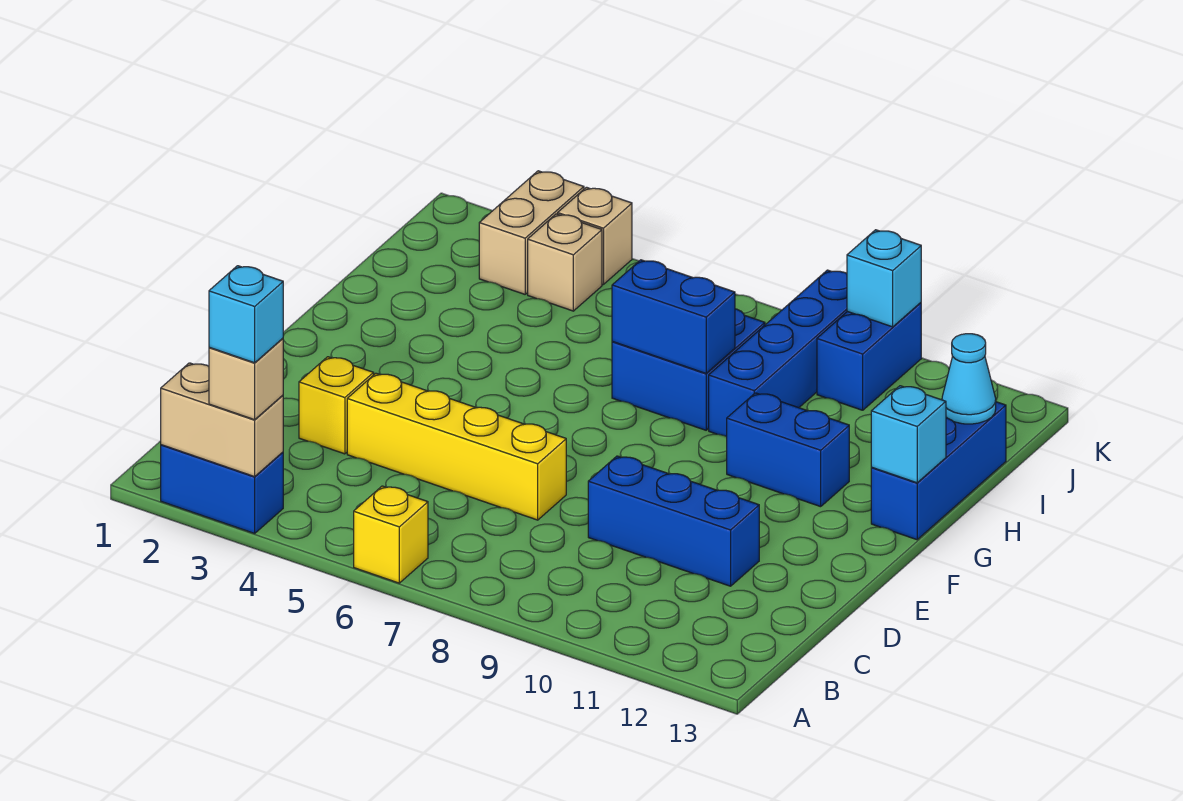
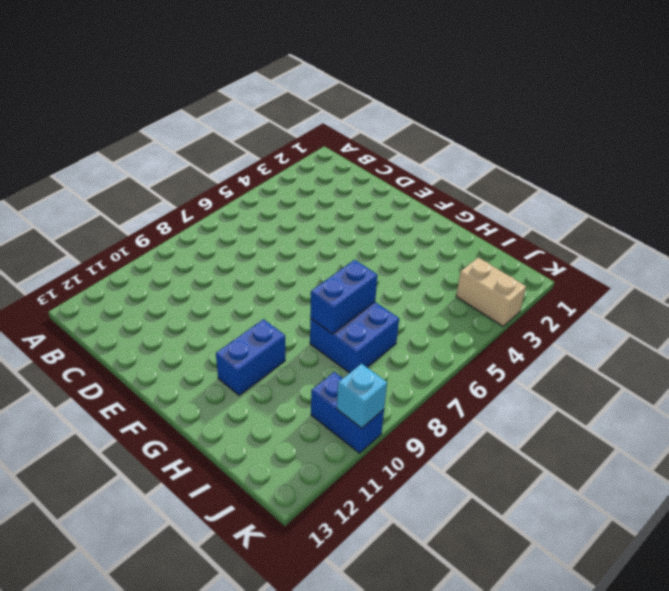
none -> blue brick A2:A3 level 1
none -> yellow brick A6 level 1
none -> yellow brick D3 level 1

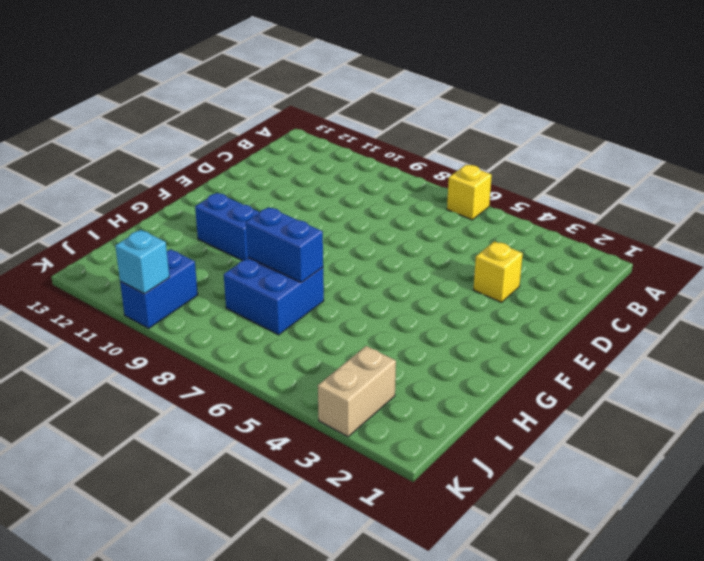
none -> blue brick A2:A3 level 1
none -> yellow brick D4:D7 level 1
none -> blue brick D9:D11 level 1

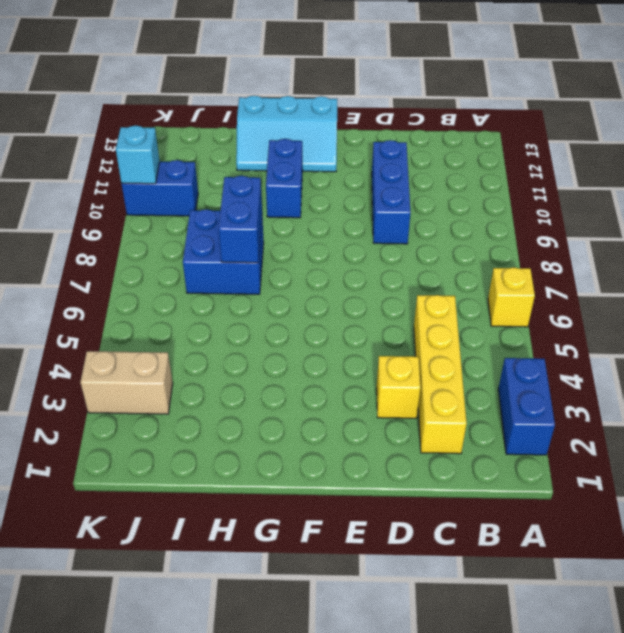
yellow brick C2:C5 level 1 -> yellow brick D4:D7 level 1
cyan slope F12:H13 level 1 top 13 -> blue brick G13:I13 level 1
none -> blue brick H9:K9 level 1
none -> tan brick J4 level 1
none -> tan brick K4 level 1

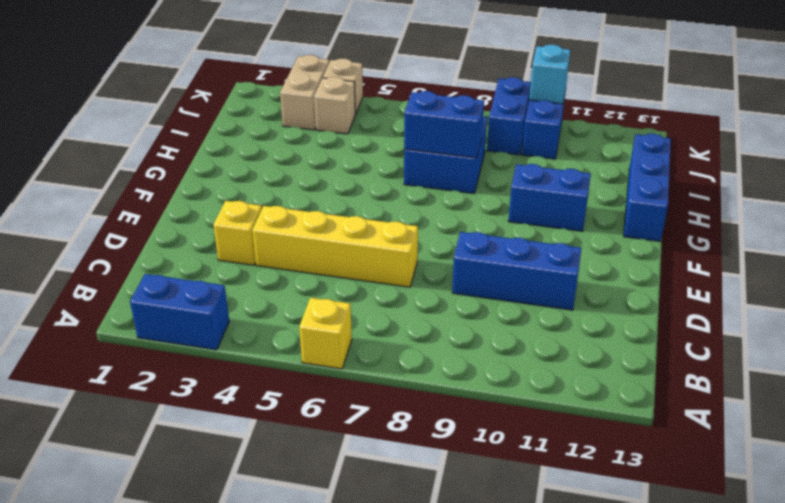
blue brick J9:K9 level 1 -> blue brick H9:K9 level 1
none -> tan brick A2:A3 level 2
none -> cyan brick G13 level 2
none -> cyan cone I13 level 2

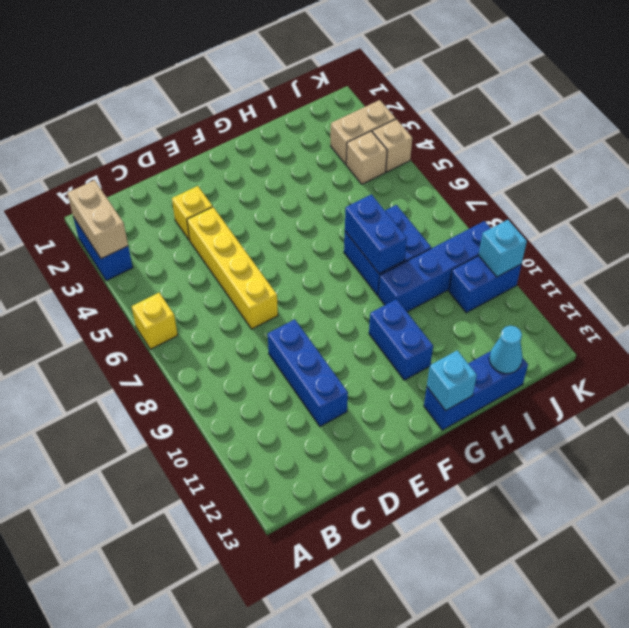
none -> tan brick A3 level 3
none -> cyan brick A3 level 4

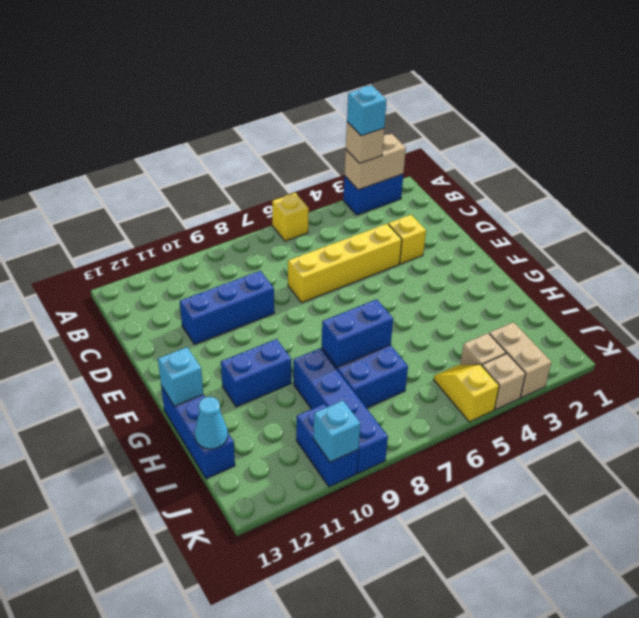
yellow slope J5:K5 level 1 top K -> none

